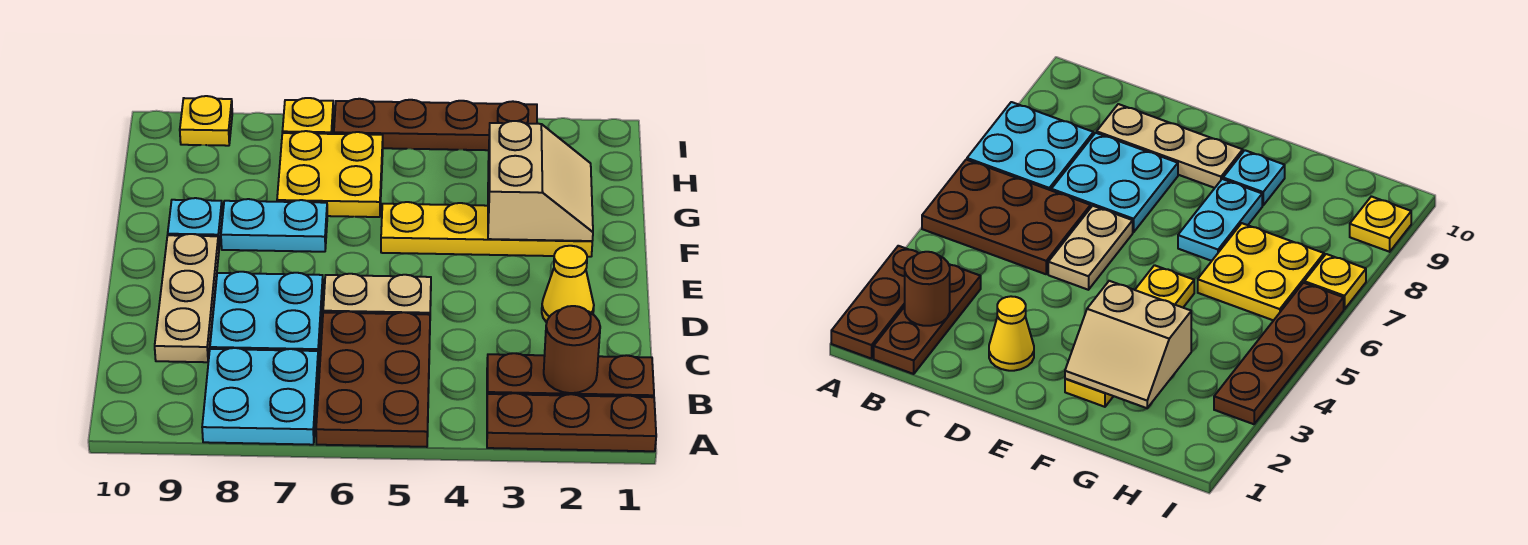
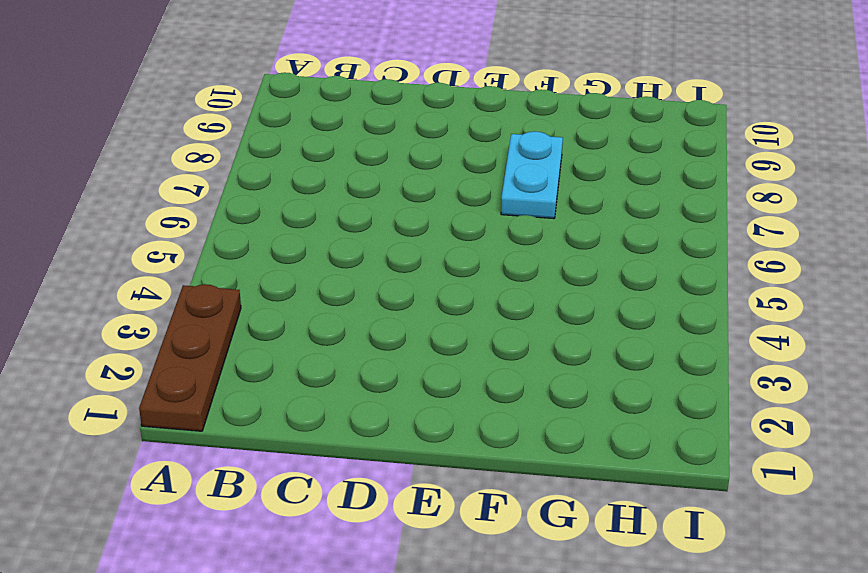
none -> brown plate A5:C6 level 1
none -> cyan plate A7:B8 level 1
none -> brown plate B1:B3 level 1

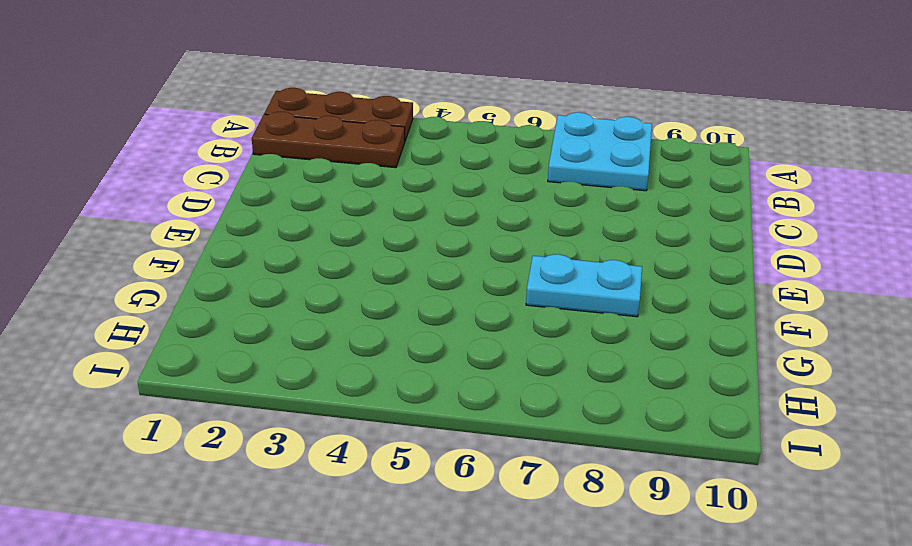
none -> brown plate A5:C6 level 1
none -> cyan plate C7:D8 level 1
none -> tan plate C9:E9 level 1

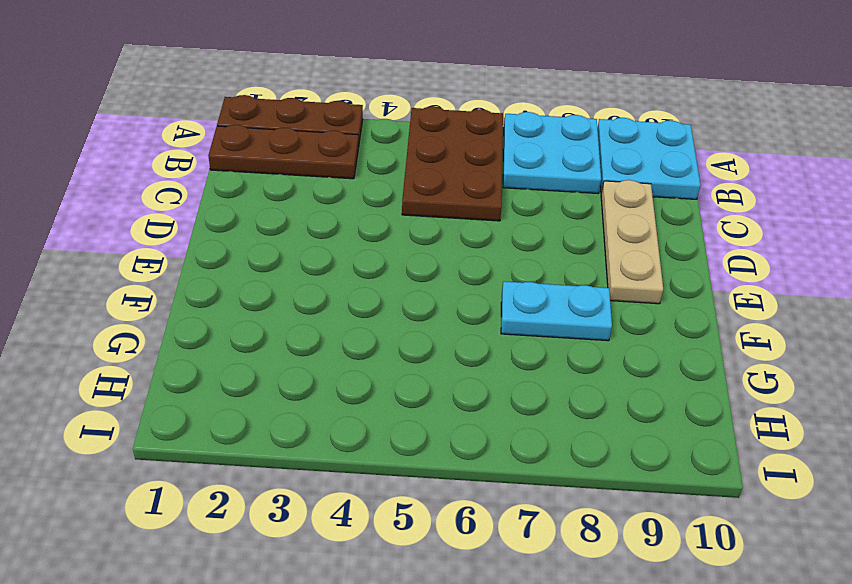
cyan plate A9:B10 level 1 -> cyan plate C7:D8 level 1
none -> yellow cone D2 level 1
none -> tan plate D5:D6 level 1
none -> yellow plate F2:F5 level 1

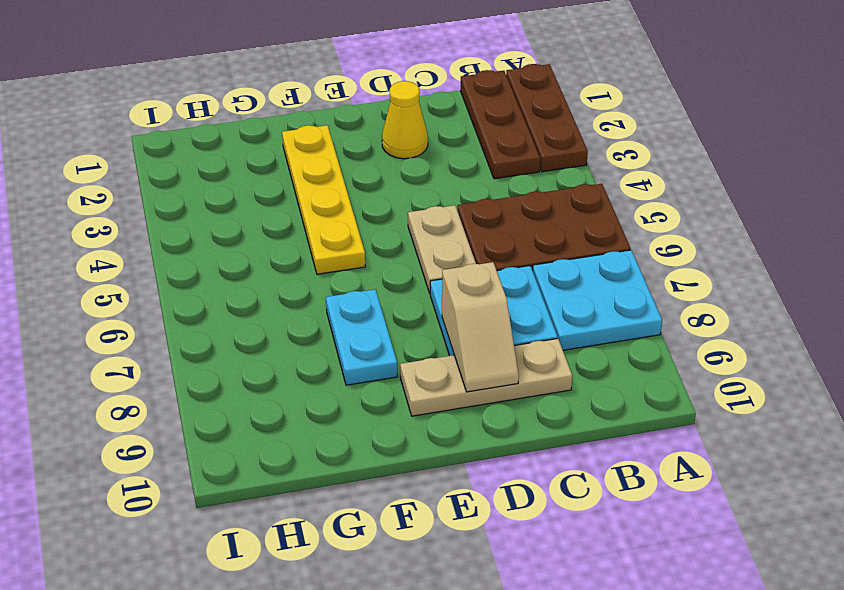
tan slope D8:D9 level 2 top 8 -> none
none -> cyan plate F9 level 1
none -> yellow plate G6:H7 level 1
none -> brown plate I3:I6 level 1

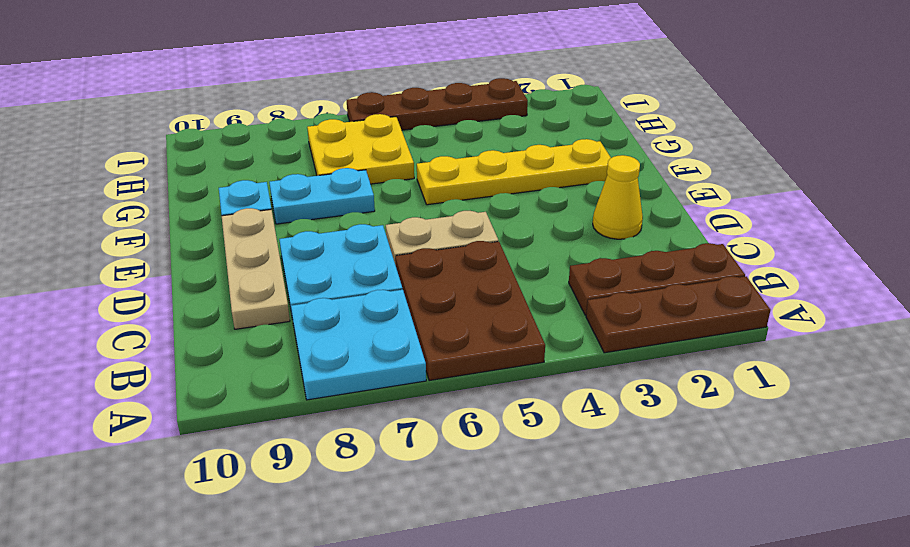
none -> yellow plate I7 level 1
none -> yellow plate I9 level 1
none -> brown round brick B2 level 2

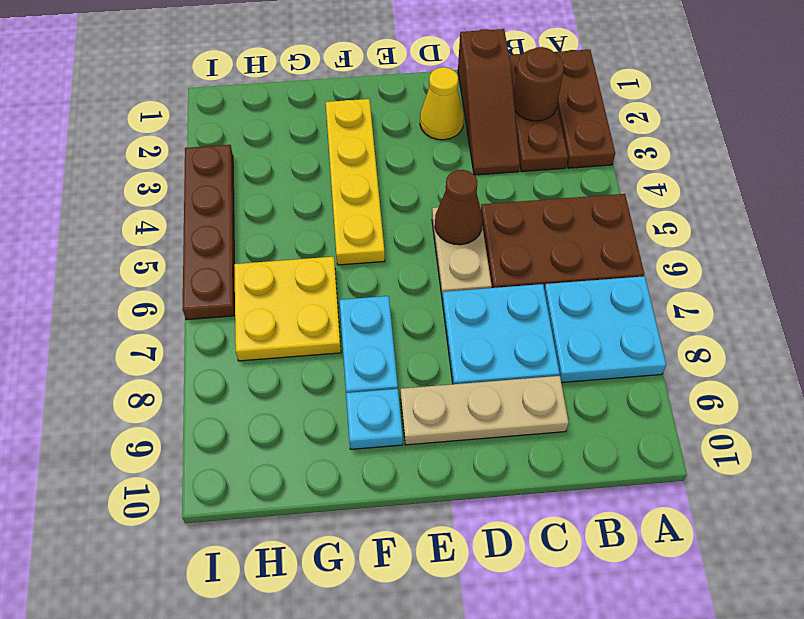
brown slope C1:C3 level 1 top 1 -> none
brown cone D5 level 2 -> none
none -> yellow plate I7 level 1
none -> yellow plate I9 level 1
none -> tan slope F2:G3 level 2 top 3

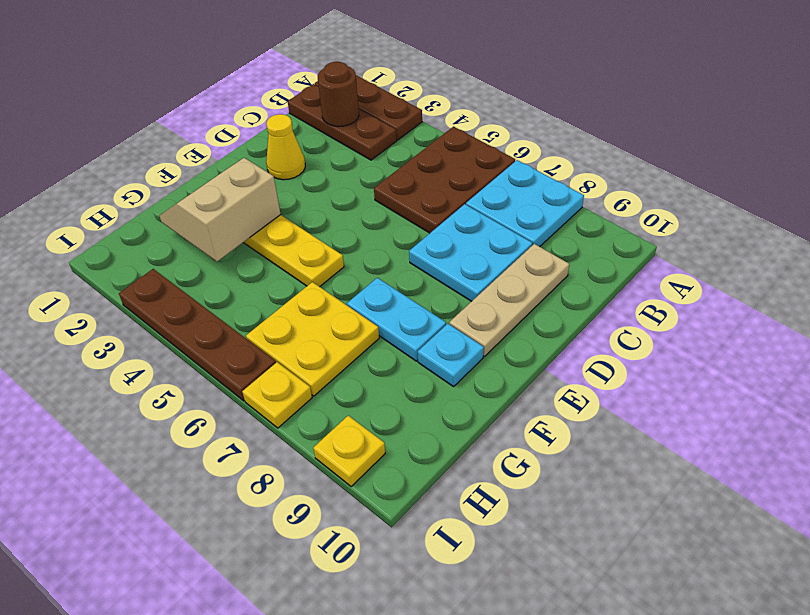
none -> tan plate D5:D6 level 1

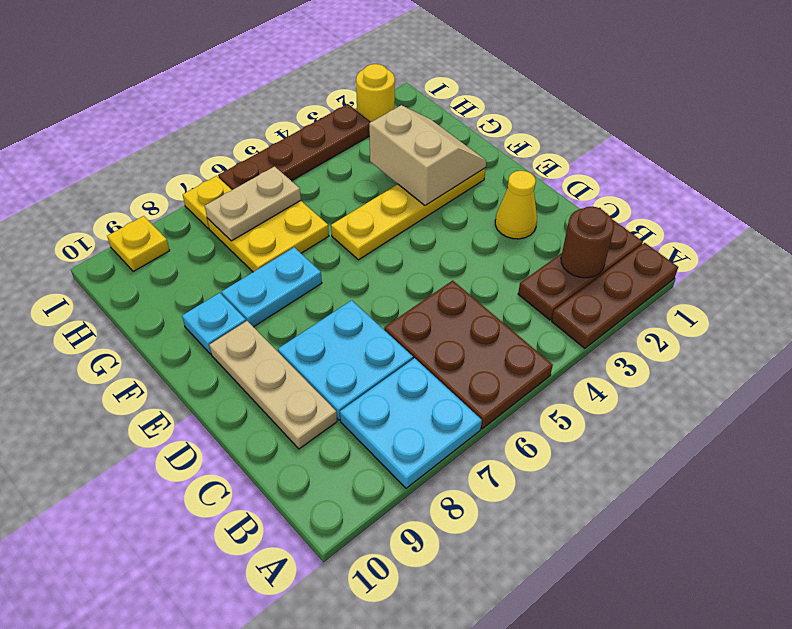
tan plate H6:H7 level 2 -> tan plate D5:D6 level 1
yellow round brick I2 level 1 -> none

